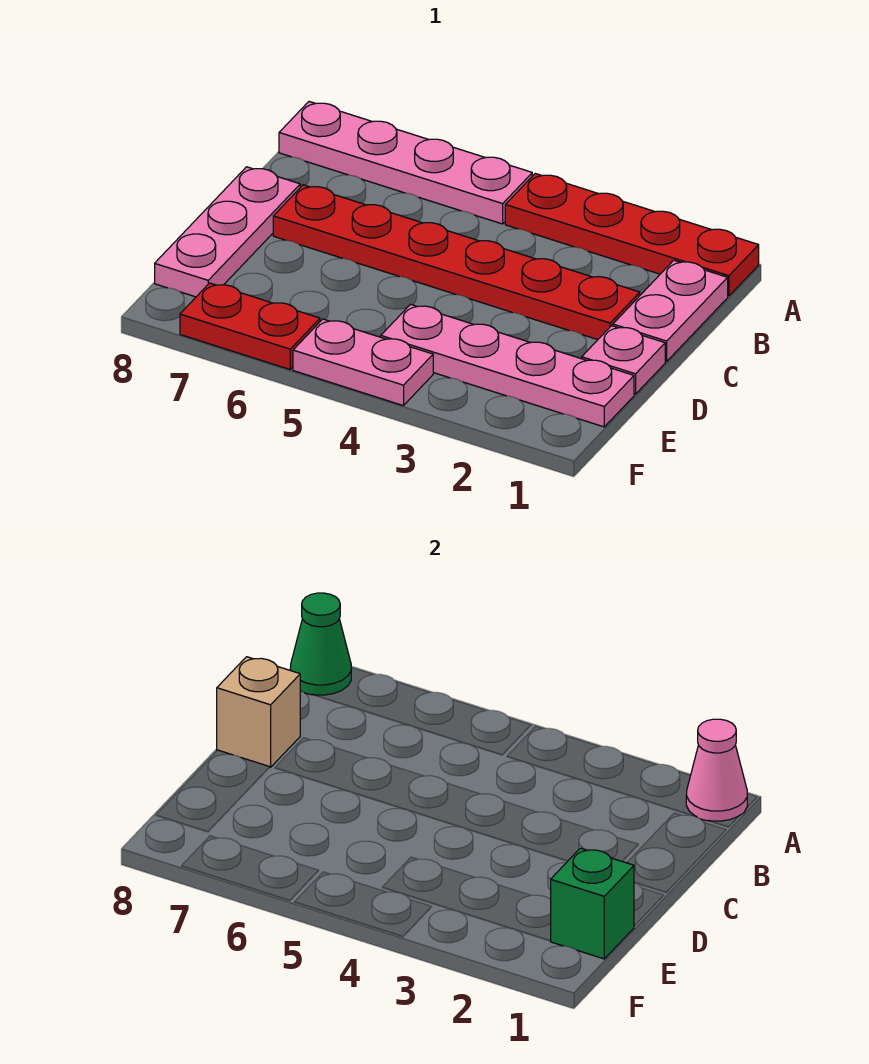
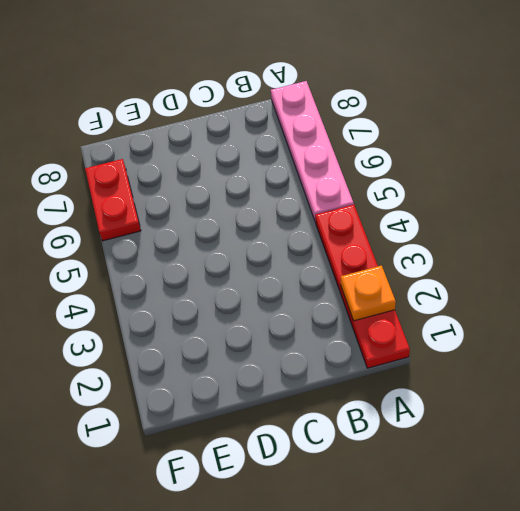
orange plate A2 level 2 -> none
none -> pink plate B1:C1 level 1
none -> red plate C2:C7 level 1
none -> pink plate C8:E8 level 1

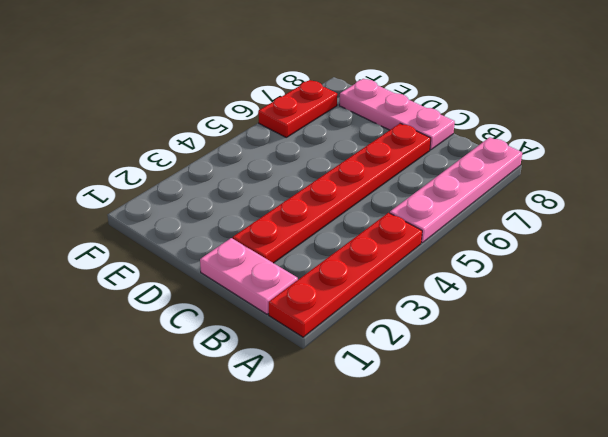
none -> pink plate D1 level 1
none -> pink plate E1:E4 level 1
none -> pink plate F4:F5 level 1

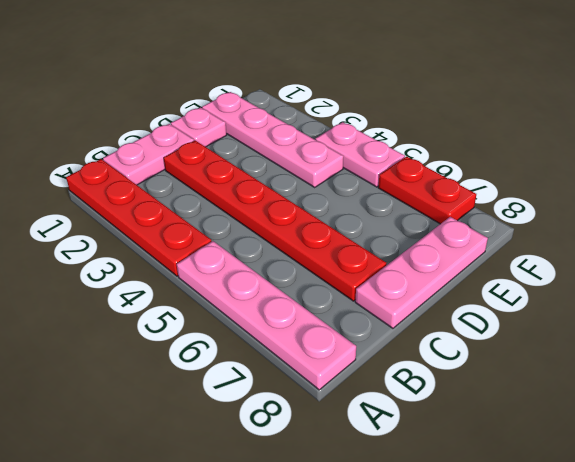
none -> pink cone A1 level 2
none -> green cone A8 level 2
none -> tan brick C8 level 2

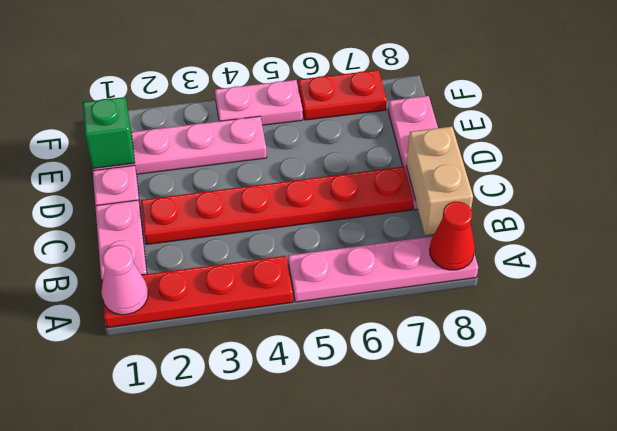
red cone A8 level 2 -> green cone A8 level 2
tan brick B8:C8 level 2 -> tan brick C8 level 2

